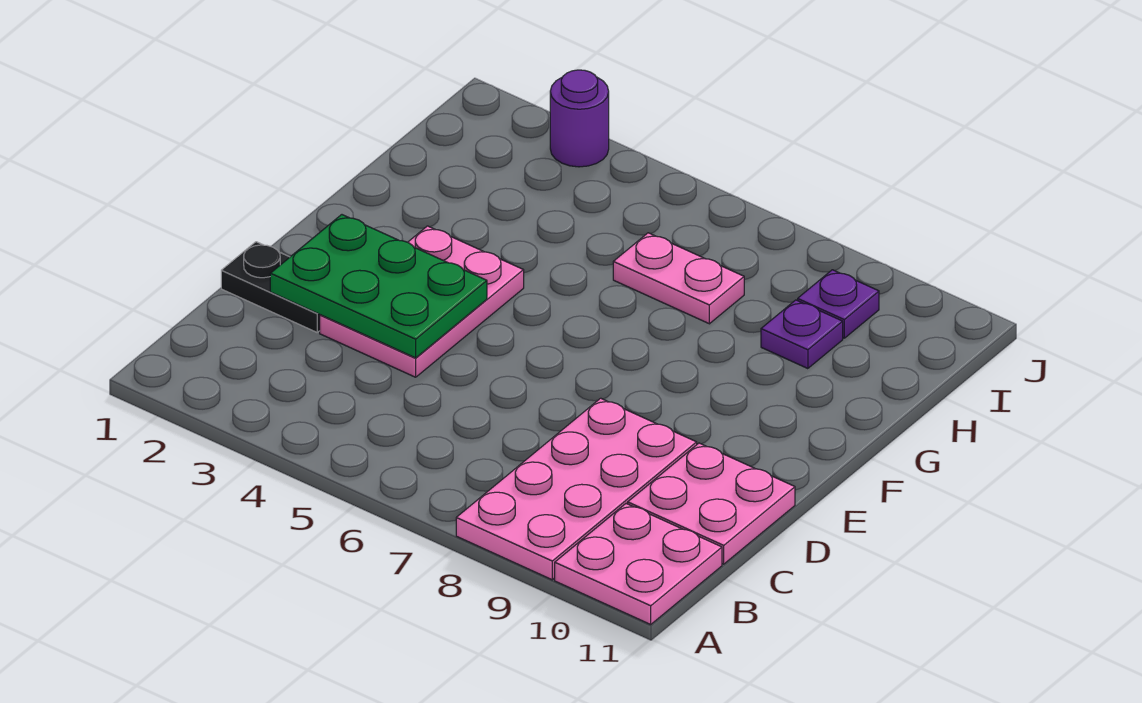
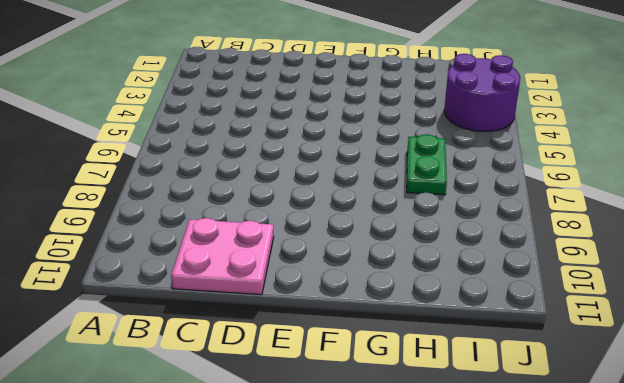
green plate H6:H7 level 1 -> pink plate H6:H7 level 1
purple round brick I3:J4 level 1 -> purple round brick J3 level 1
none -> pink plate A8:D9 level 1
none -> pink plate A10:B11 level 1

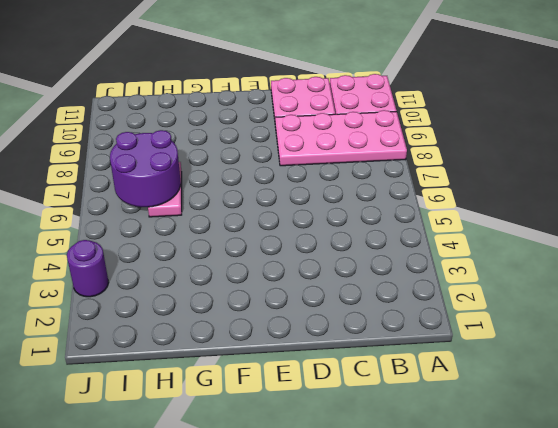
purple round brick H6:I7 level 2 -> none
none -> black plate D1:D2 level 1
none -> pink plate D3:F4 level 1

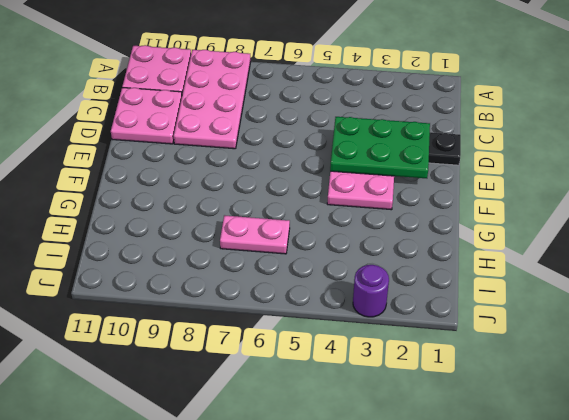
none -> purple plate H9 level 1
none -> purple plate I9 level 1

